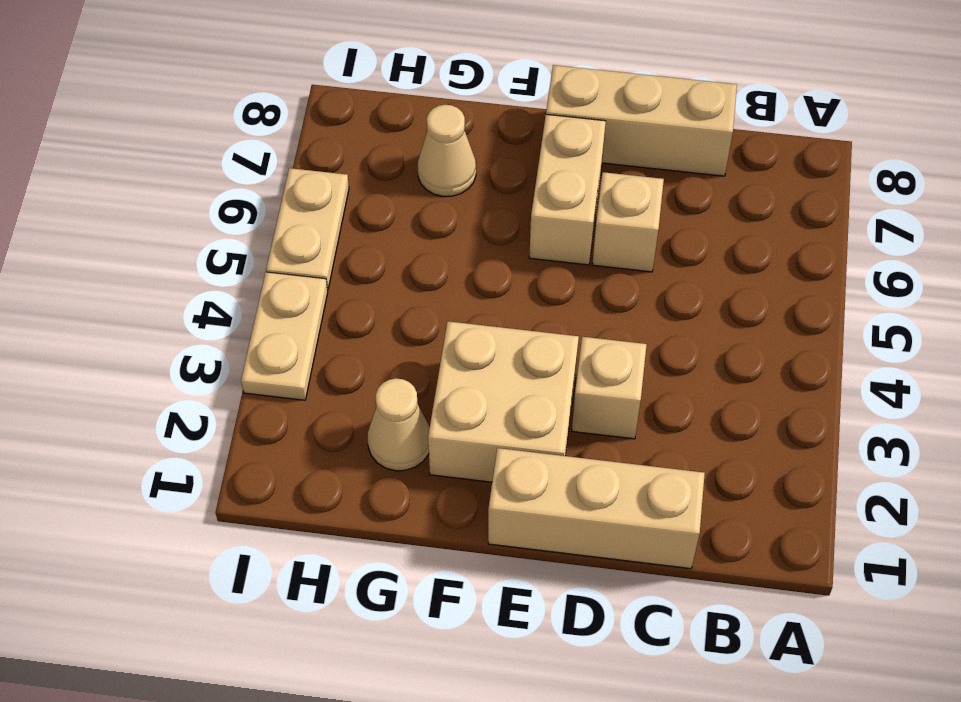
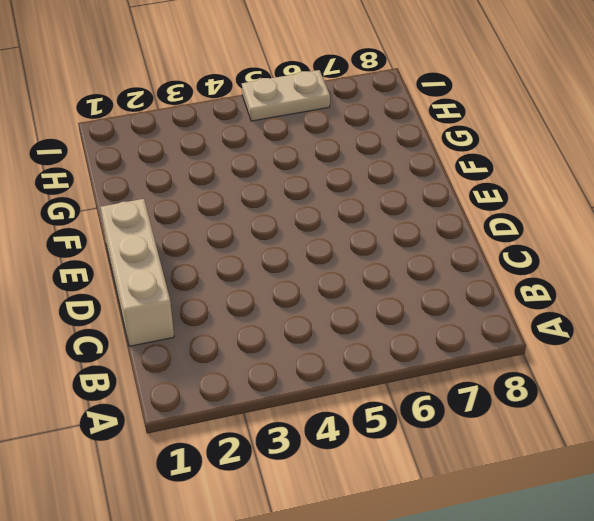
none -> tan brick C8:E8 level 1
none -> tan brick D3 level 1

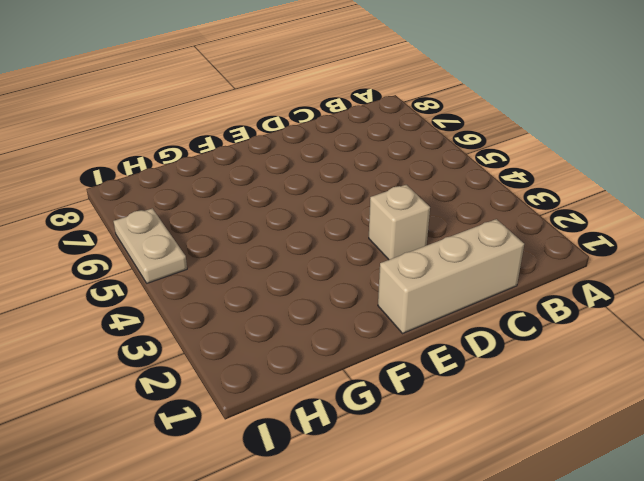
none -> tan brick C8:E8 level 1
none -> tan brick D6 level 1

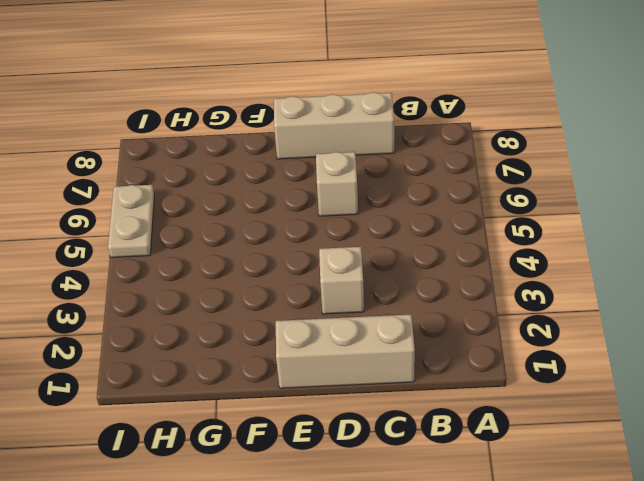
none -> tan brick E2:F3 level 1
none -> tan brick E6:E7 level 1

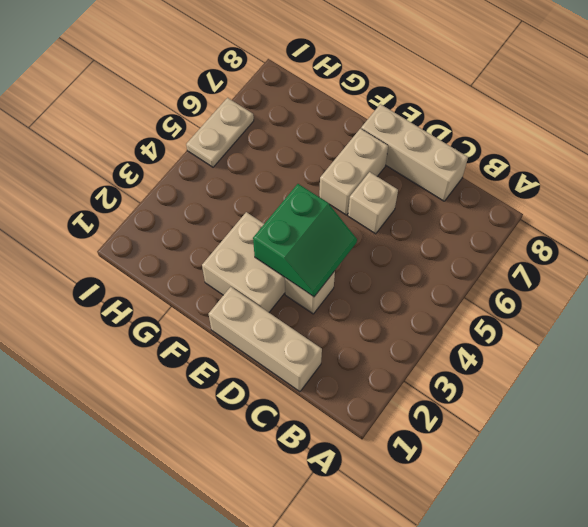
green slope D3:E4 level 2 top E -> none
none -> tan cone G2 level 1
none -> tan cone G7 level 1

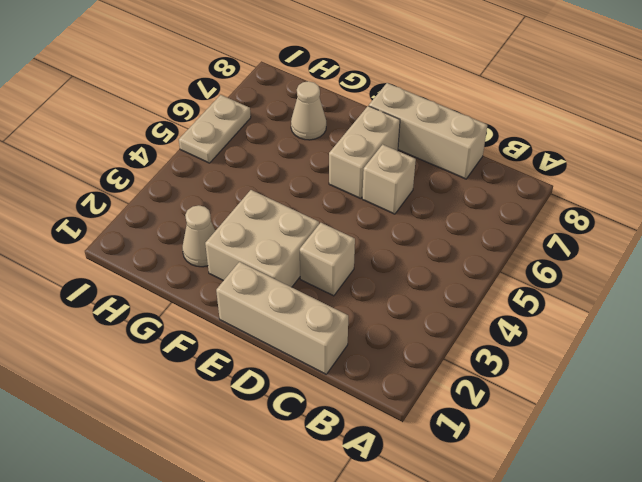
none -> tan plate I3:I4 level 1

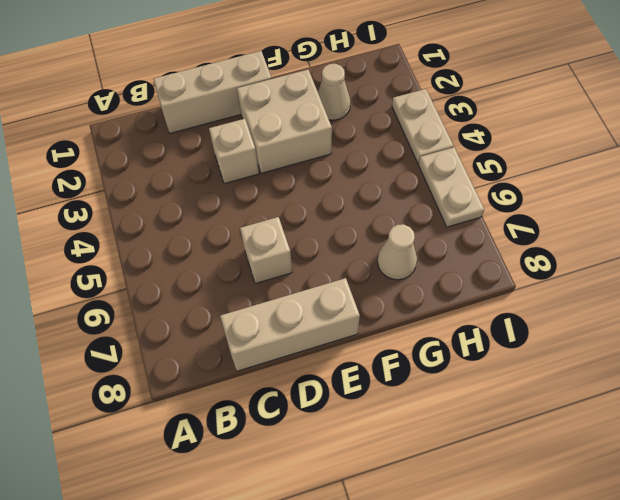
none -> tan brick E6:E7 level 1

